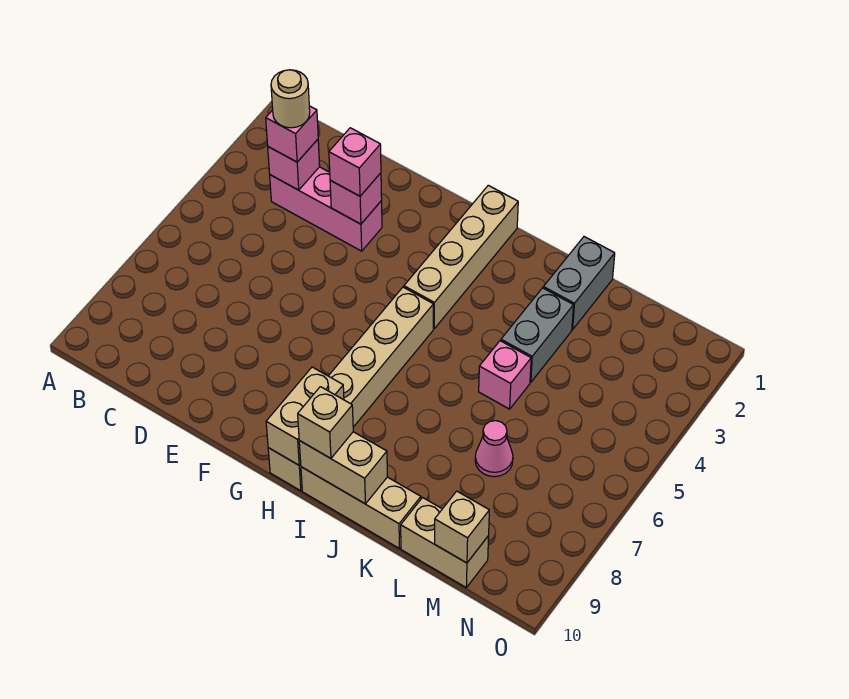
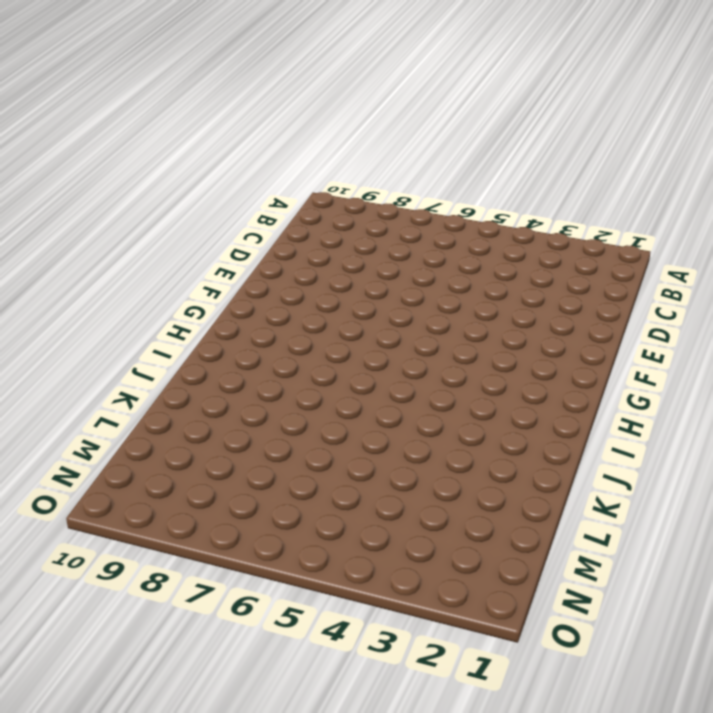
none -> pink brick C3:E3 level 1
none -> tan brick H1:H4 level 1
none -> tan brick H5:H10 level 1

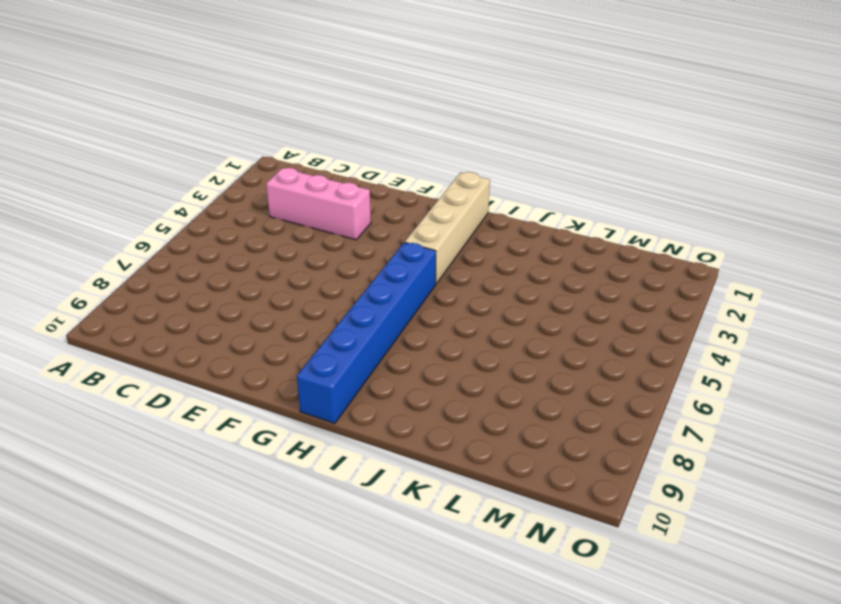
blue brick H5:H10 level 1 -> tan brick H5:H10 level 1
none -> tan brick I10:K10 level 1
none -> grey brick K1:K2 level 1
none -> grey brick K3:K4 level 1

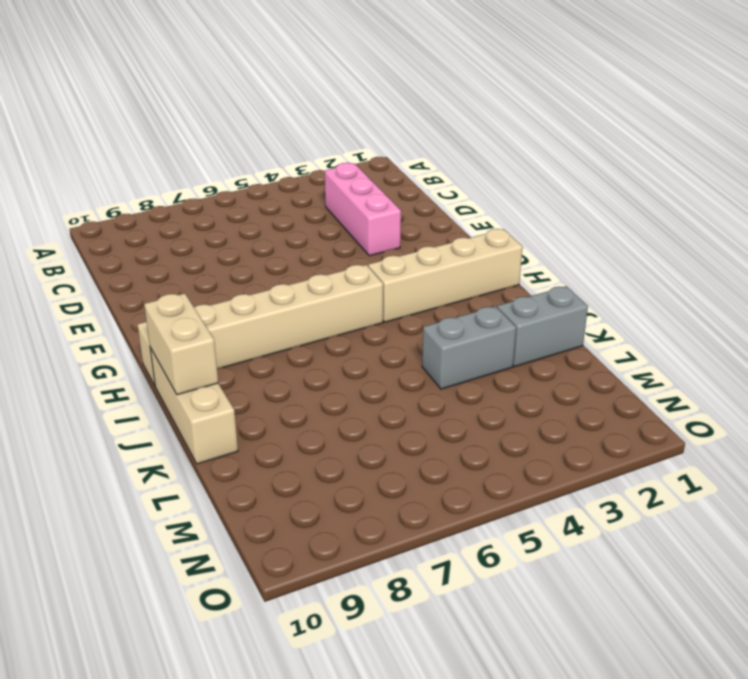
none -> pink brick K5 level 1
none -> pink cone L7 level 1
none -> tan brick L10:M10 level 1

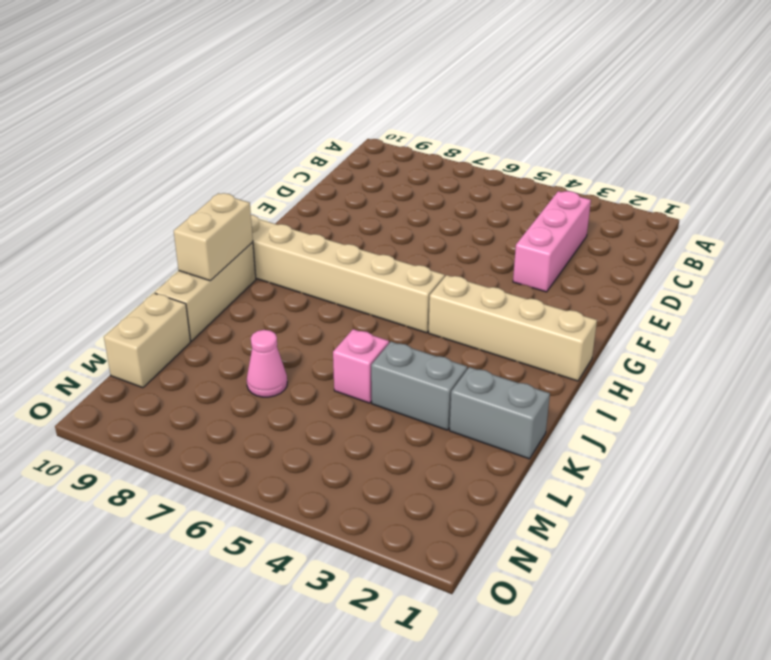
none -> pink brick C3 level 2
none -> pink brick E3 level 2
none -> tan brick H9:H10 level 2

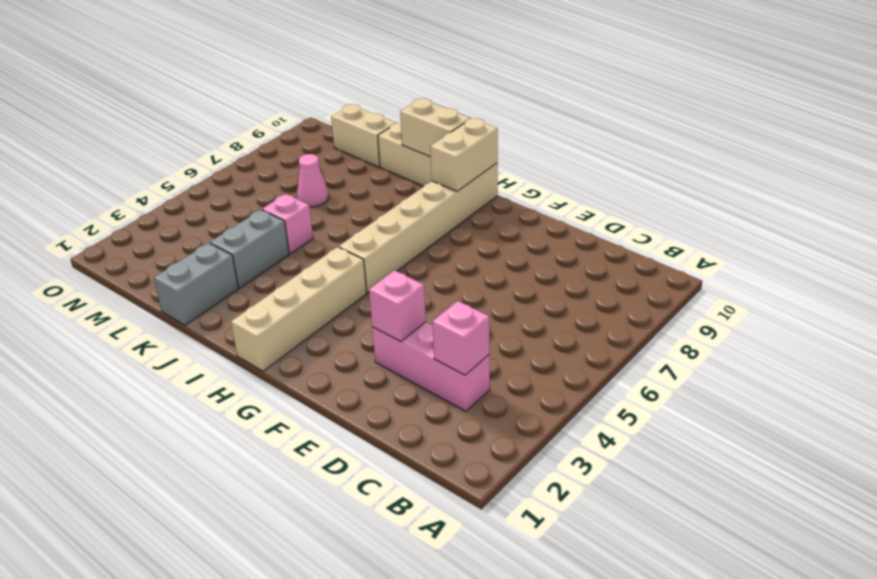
none -> tan brick M10 level 2
none -> pink brick C3 level 3
none -> pink brick E3 level 3

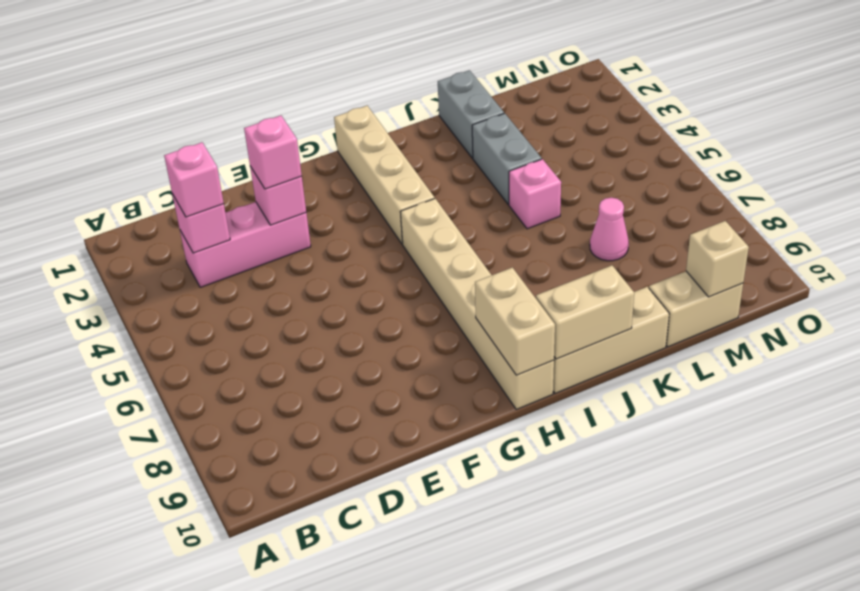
none -> tan brick I10 level 3
none -> tan round brick C3 level 4

